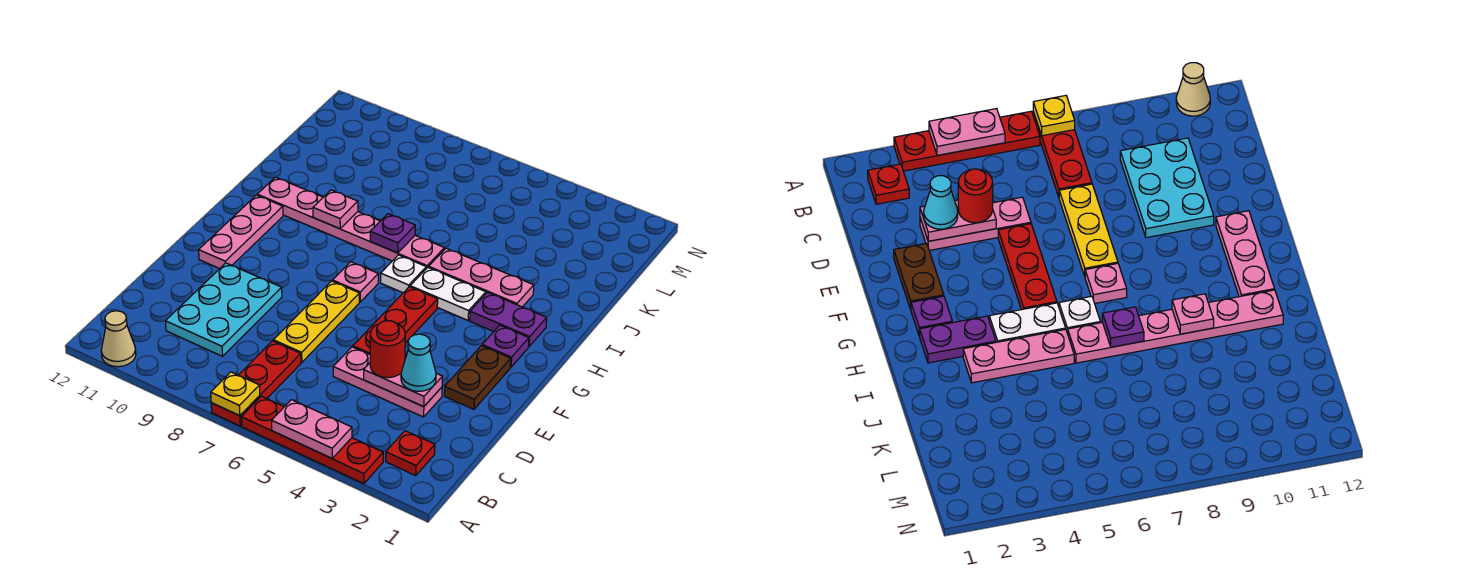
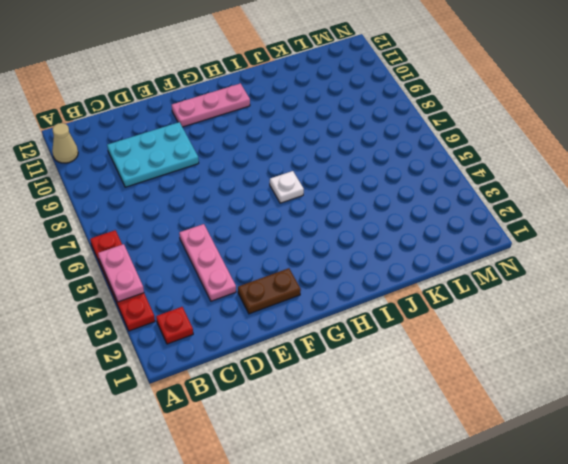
none -> red plate A7:C7 level 1
none -> yellow plate D7:F7 level 1
none -> red plate E5:G5 level 1

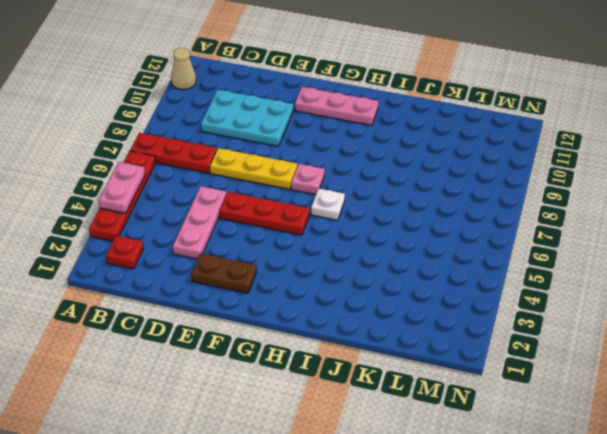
none -> purple plate G2 level 1
none -> purple plate H2:H3 level 1
none -> white plate H4:H5 level 1

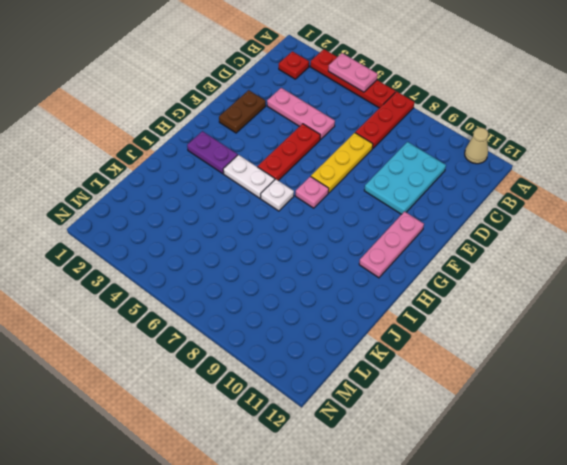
none -> purple plate G2 level 1
none -> pink plate I3:I5 level 1
none -> pink plate I6:I11 level 1

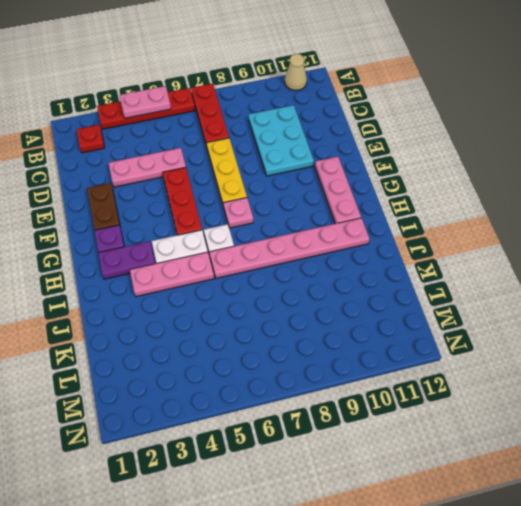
none -> yellow plate A7 level 2
none -> pink plate D3:D4 level 2
none -> purple plate I7 level 2

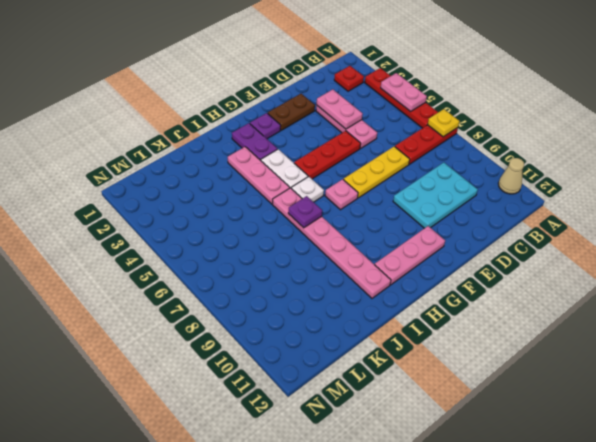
none -> pink plate I9 level 2
none -> cyan cone D3 level 3
none -> red round brick D4 level 3

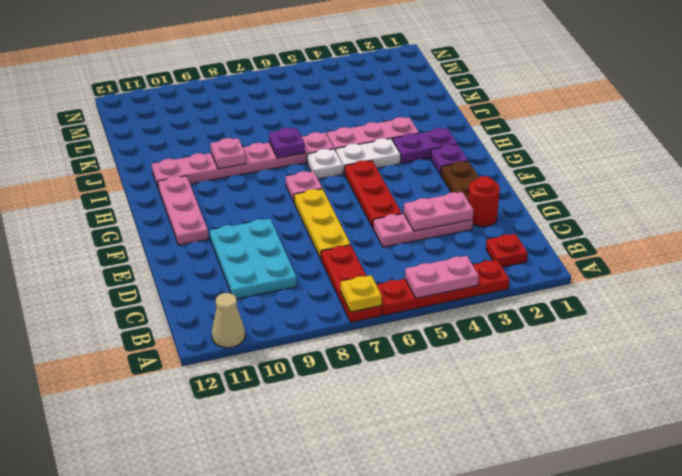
red round brick D2 level 1 -> red round brick D4 level 3
none -> cyan cone D3 level 3

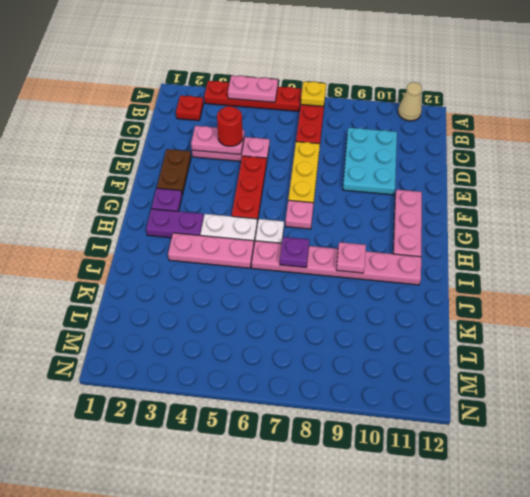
none -> cyan cone D3 level 3

